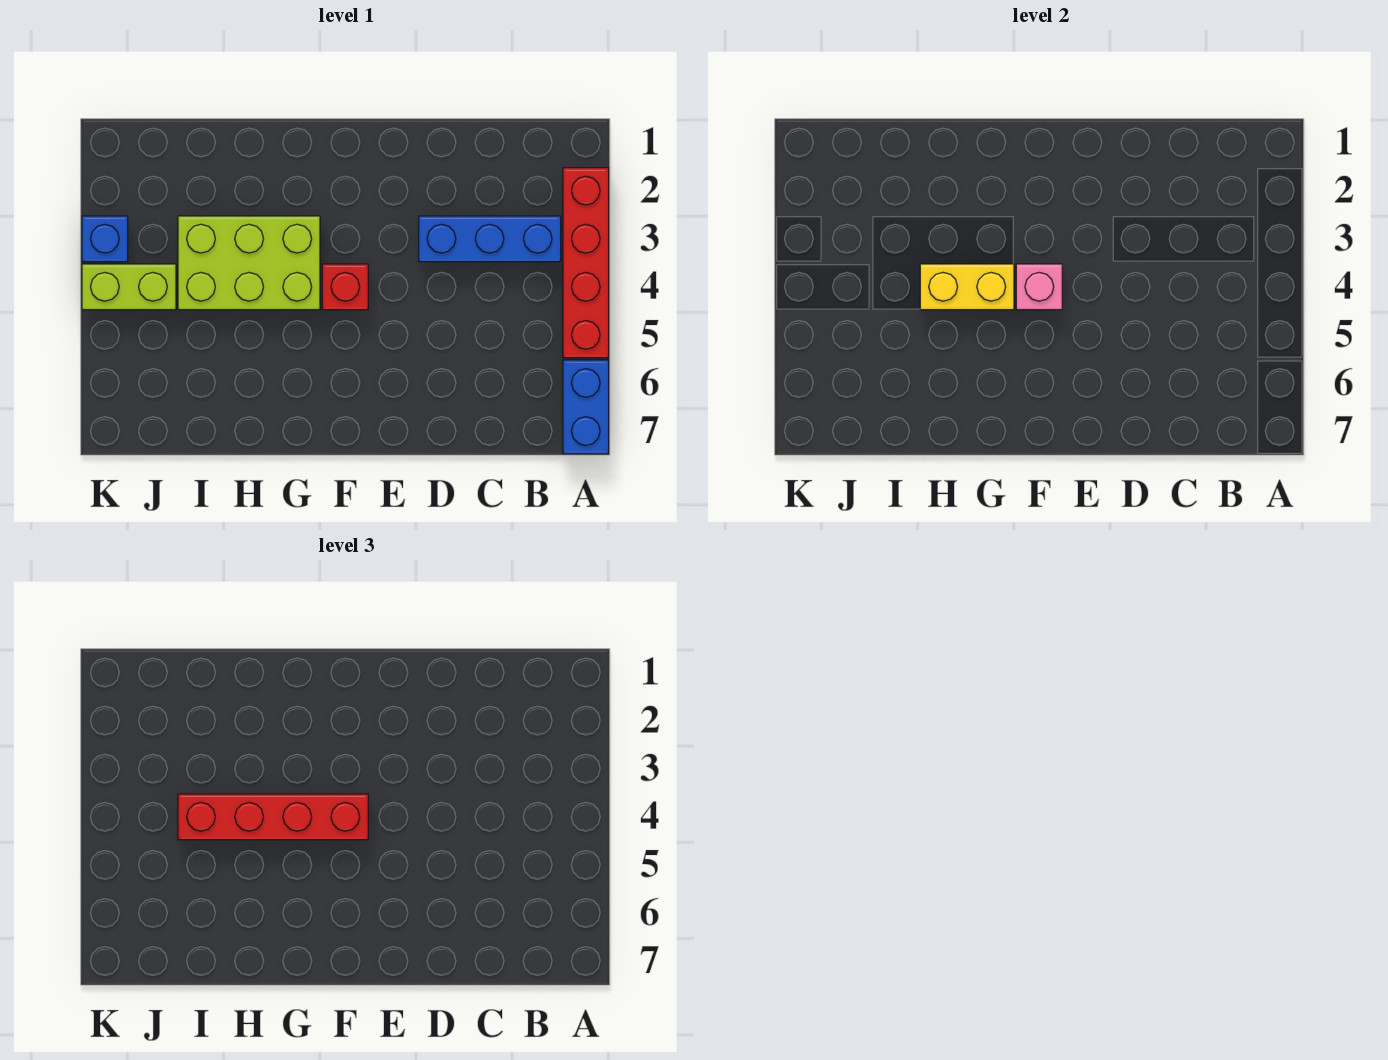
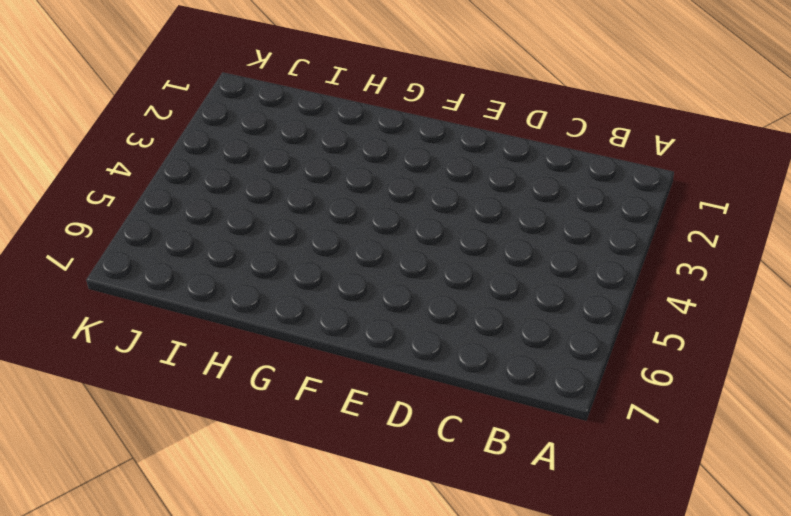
none -> red brick A2:A5 level 1
none -> blue brick A6:A7 level 1

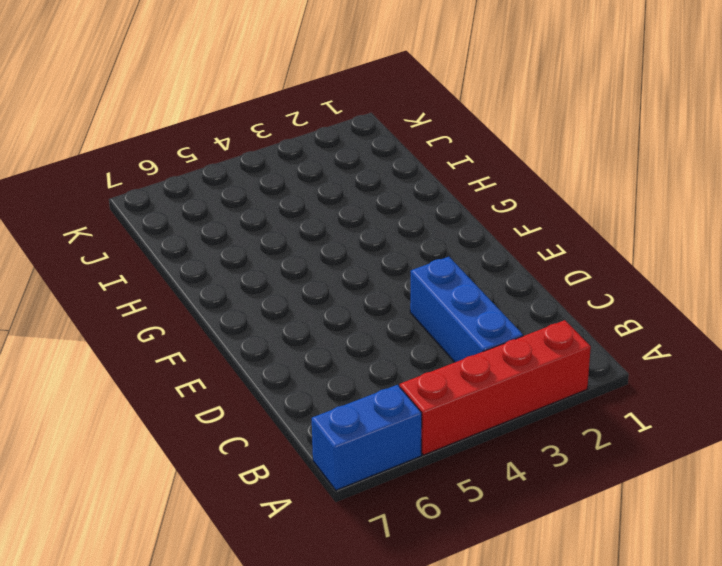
none -> red brick F4 level 1
none -> lime brick G3:I4 level 1

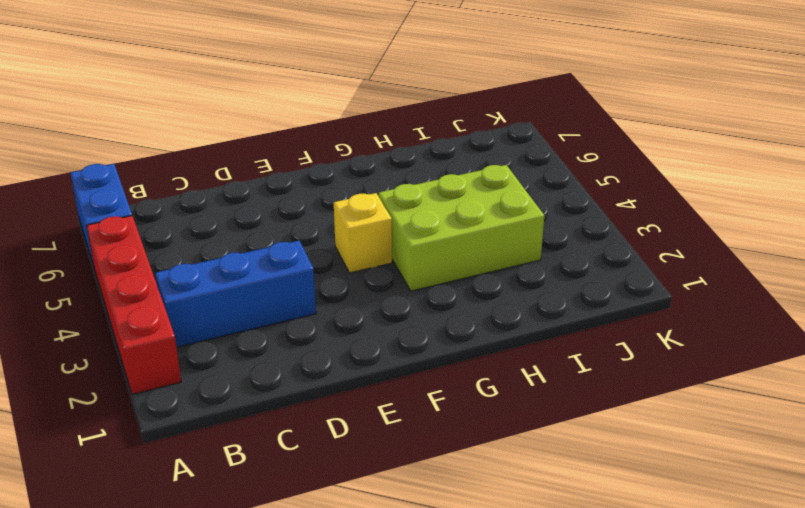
yellow brick F4 level 1 -> red brick F4 level 1
none -> lime brick J4:K4 level 1
none -> blue brick K3 level 1

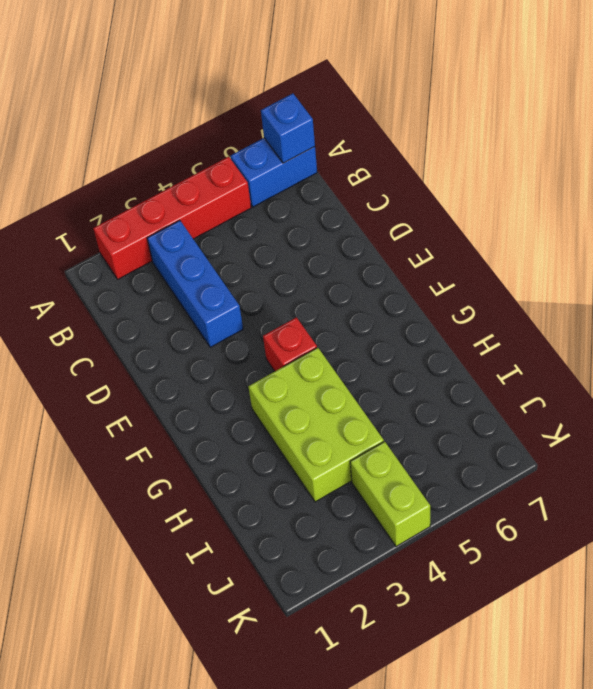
blue brick A7 level 2 -> blue brick K3 level 1
none -> pink brick F4 level 2
none -> yellow brick G4:H4 level 2

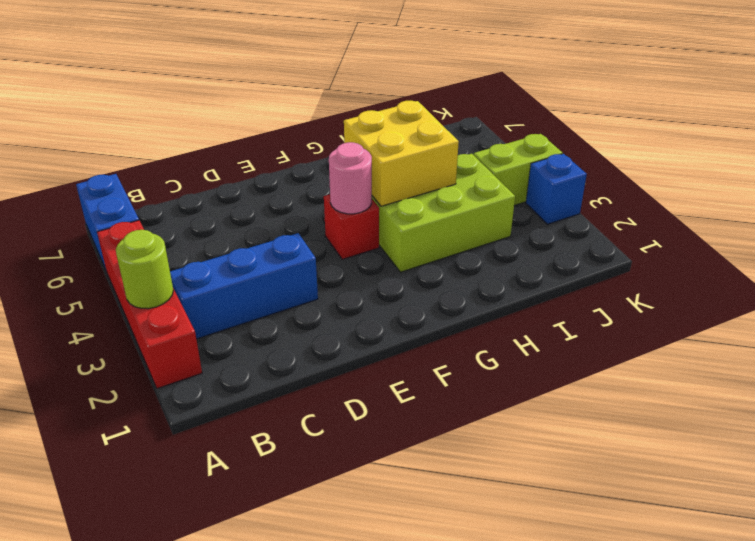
lime round brick A3 level 2 -> none
pink round brick F4 level 2 -> pink brick F4 level 2
yellow brick G4:H5 level 2 -> yellow brick G4:H4 level 2
none -> red brick F4:I4 level 3

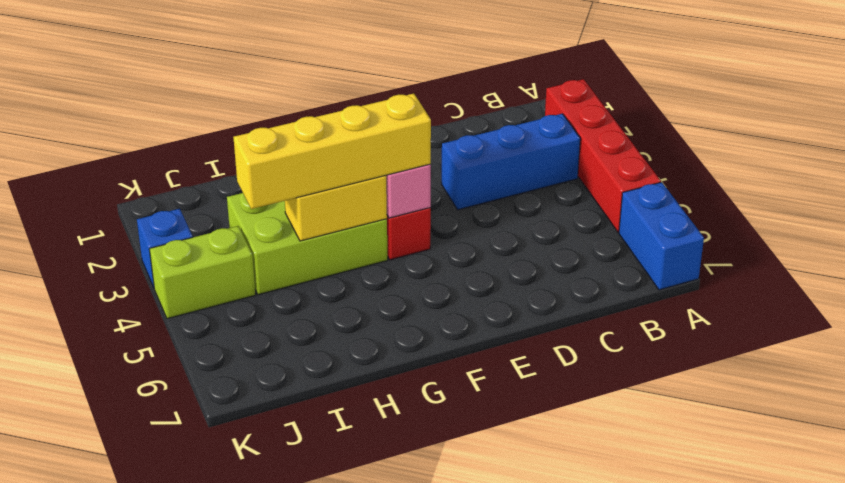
yellow brick F4:I4 level 3 -> red brick F4:I4 level 3

